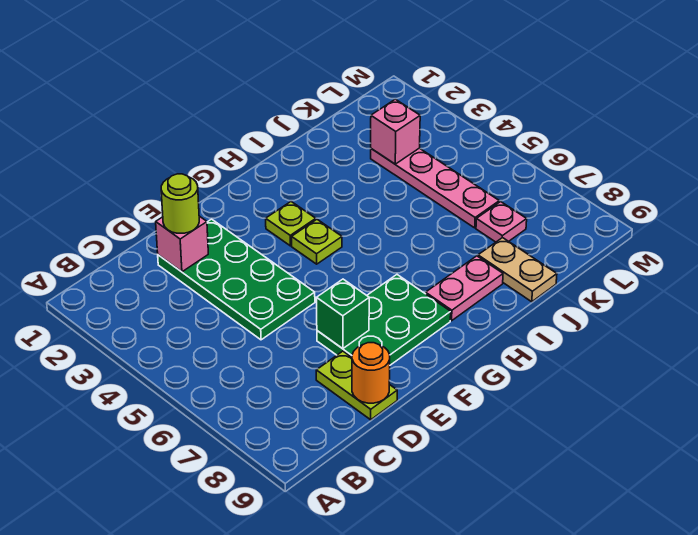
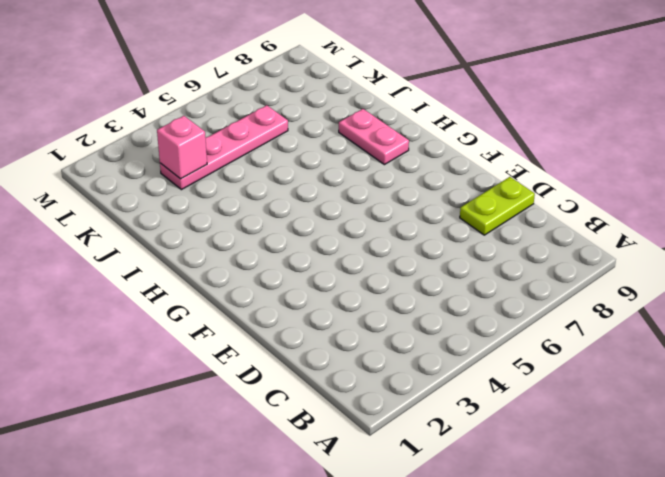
none -> green plate D2:E5 level 1
none -> green plate E7:G8 level 1
none -> lime plate G3 level 1

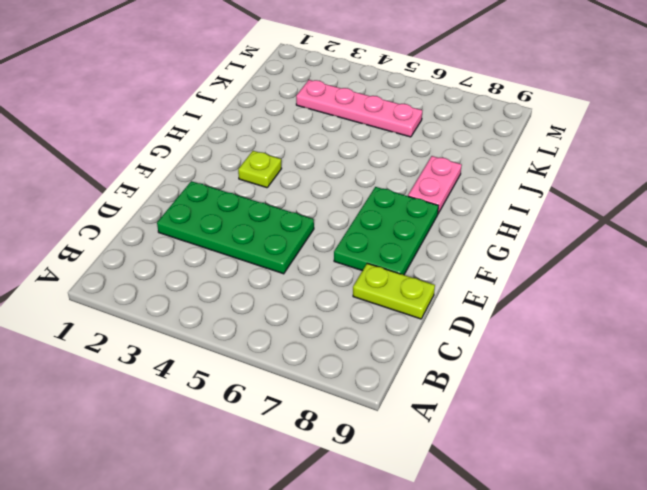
none -> lime plate G4 level 1
none -> tan plate J8:J9 level 1
none -> pink plate K7 level 1

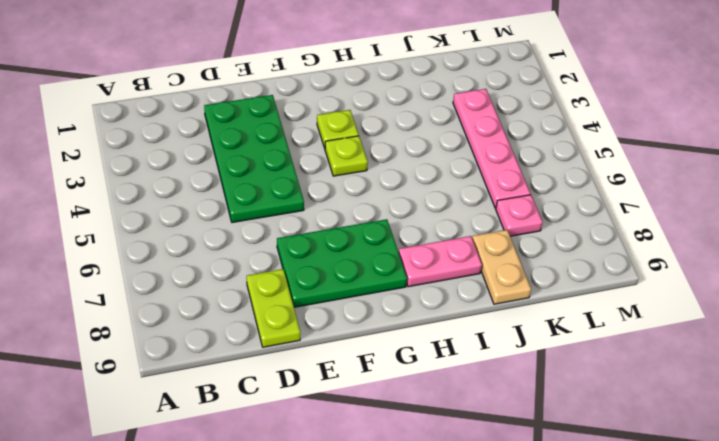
none -> pink brick D2 level 2
none -> orange round brick D9 level 2
none -> green brick E7 level 2

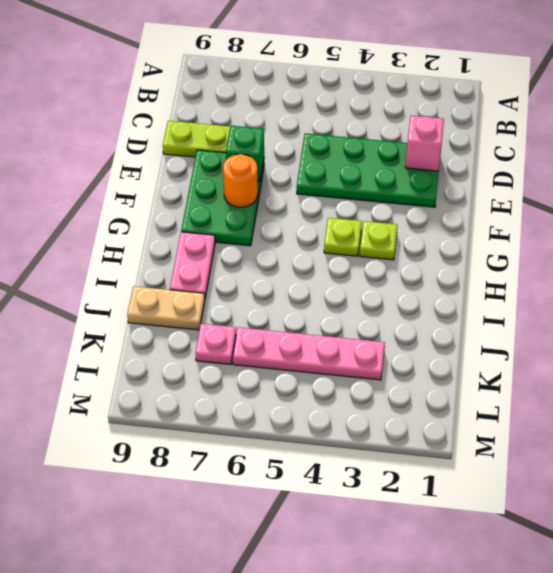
orange round brick F7 level 2 -> orange round brick D9 level 2
none -> pink brick K3 level 2
none -> lime round brick D2 level 3

